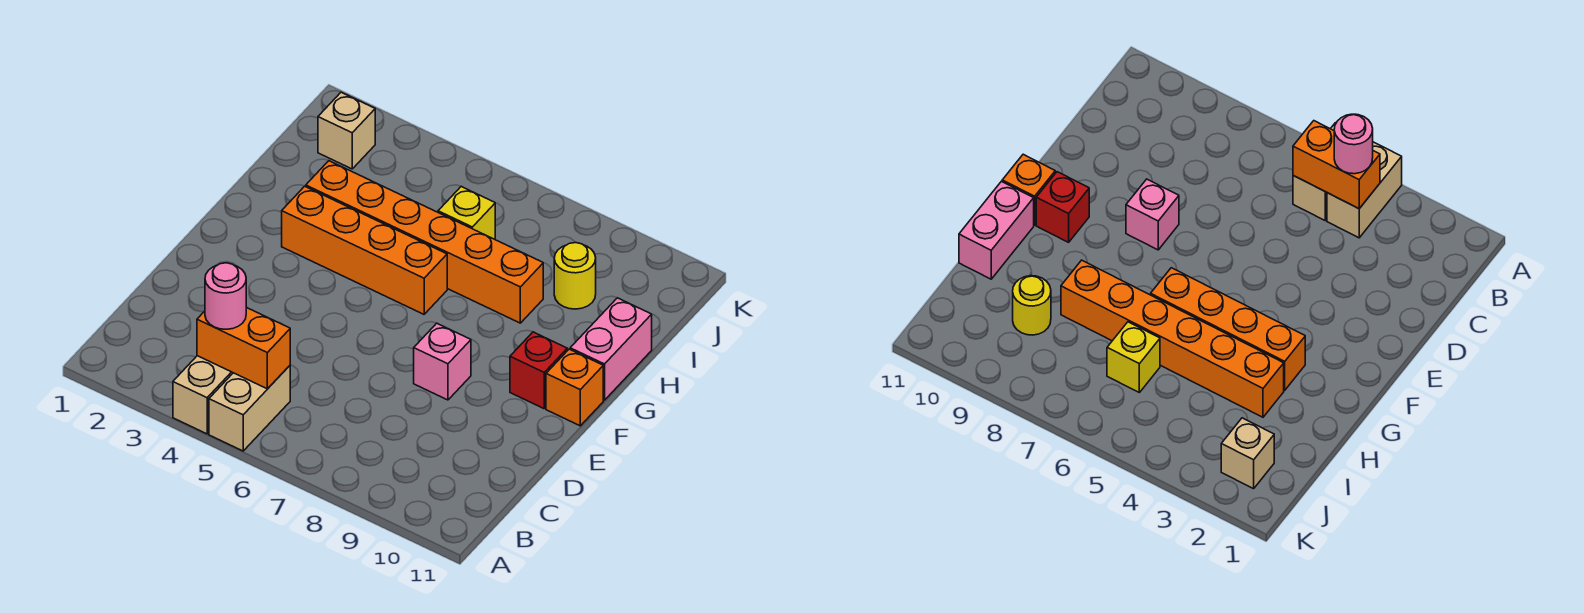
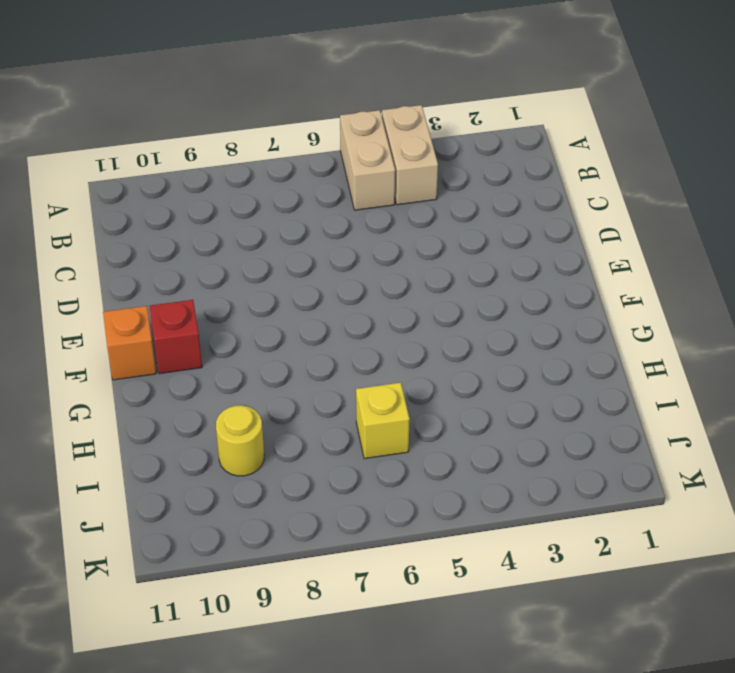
none -> pink brick E8 level 1
none -> orange brick G3:G6 level 1
none -> pink brick G11:H11 level 1

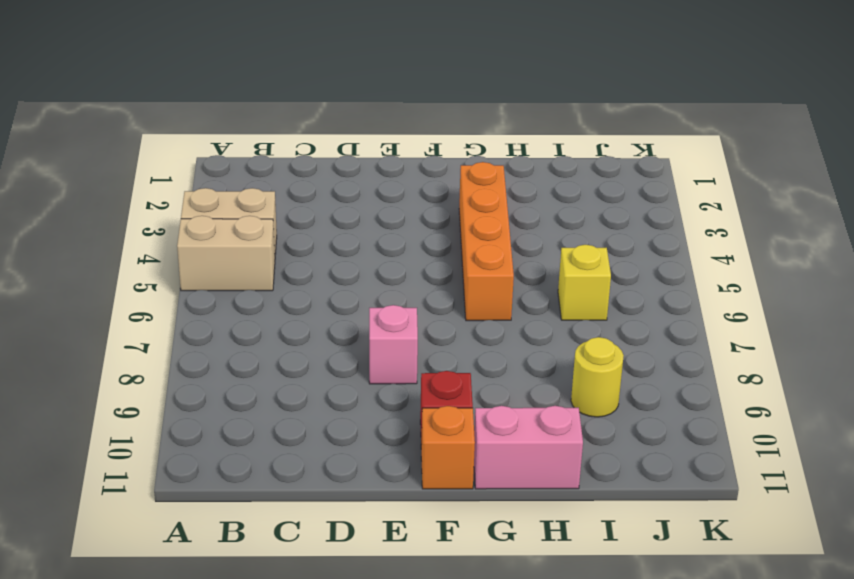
none -> orange brick H3:H8 level 1
none -> tan brick J2 level 1
none -> orange brick B4:B5 level 2

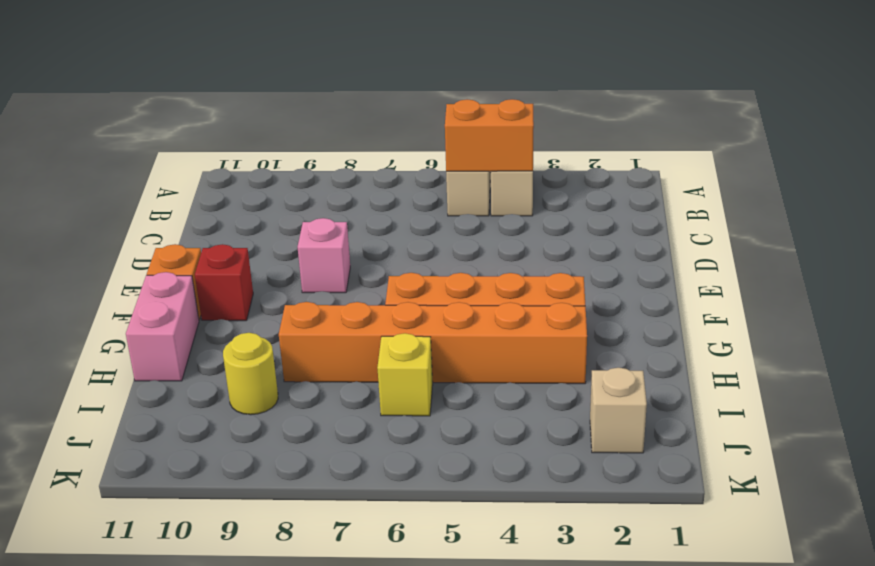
none -> pink round brick B4 level 3

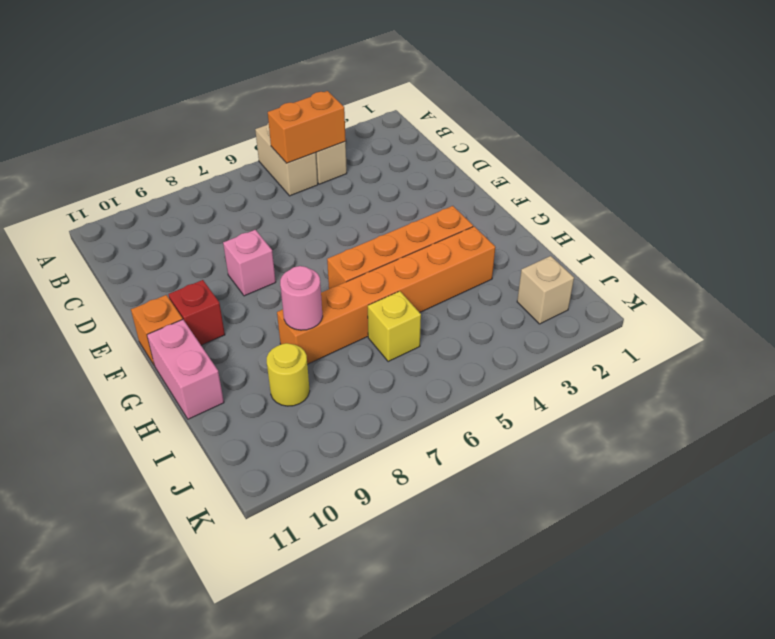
pink round brick H8 level 2 -> pink round brick B4 level 3

